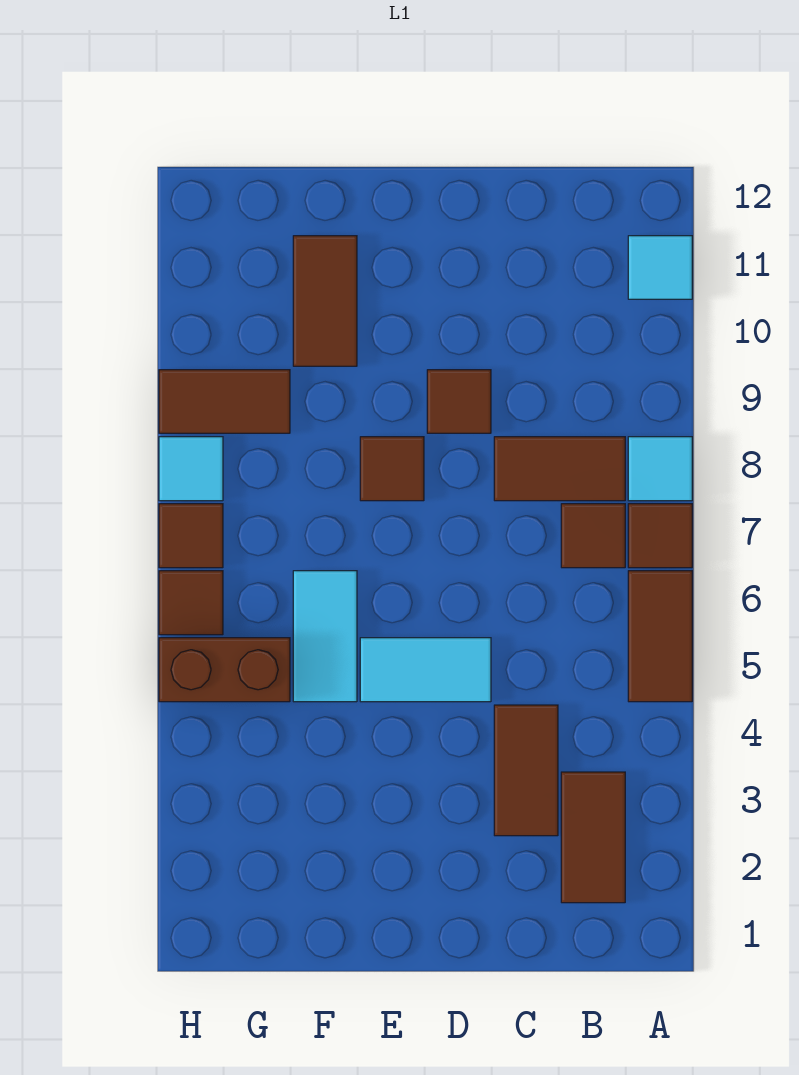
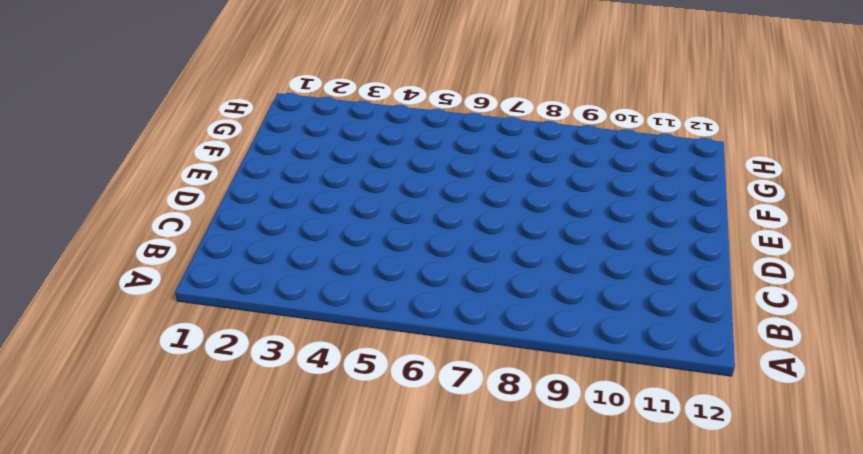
none -> brown tile A5:A6 level 1
none -> brown tile A7 level 1
none -> cyan tile A8 level 1

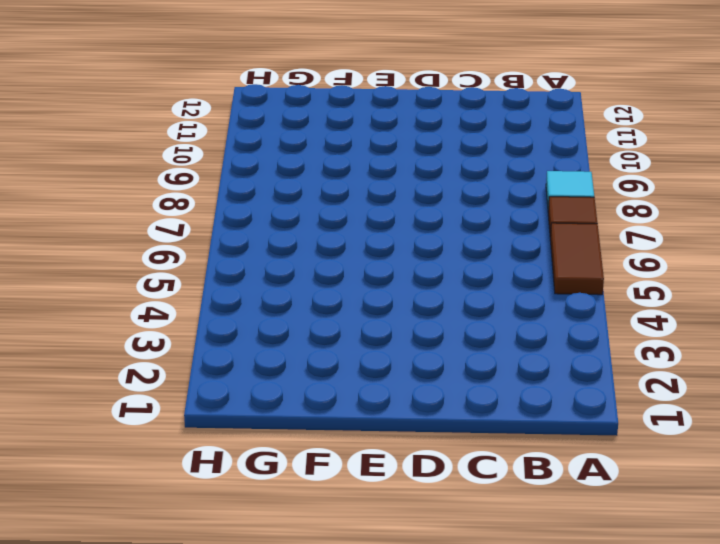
none -> cyan tile A11 level 1
none -> brown tile B2:B3 level 1
none -> brown tile B7 level 1

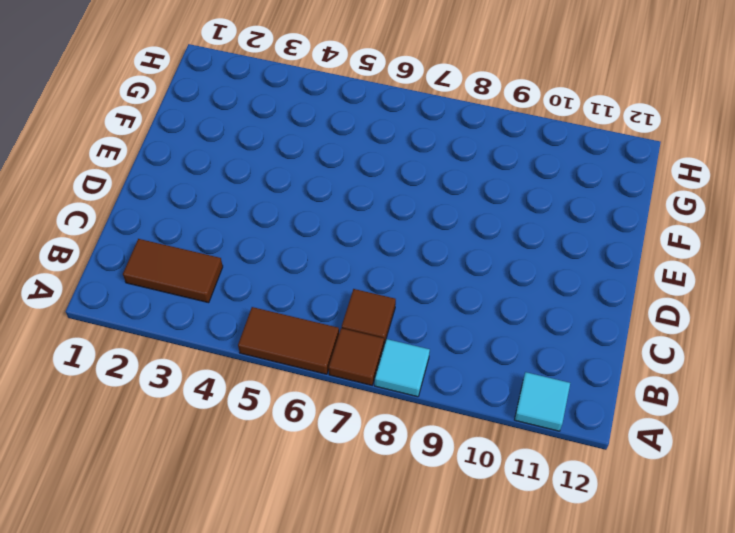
none -> brown tile B8:C8 level 1
none -> brown tile C3:C4 level 1
none -> cyan tile D5:E5 level 1

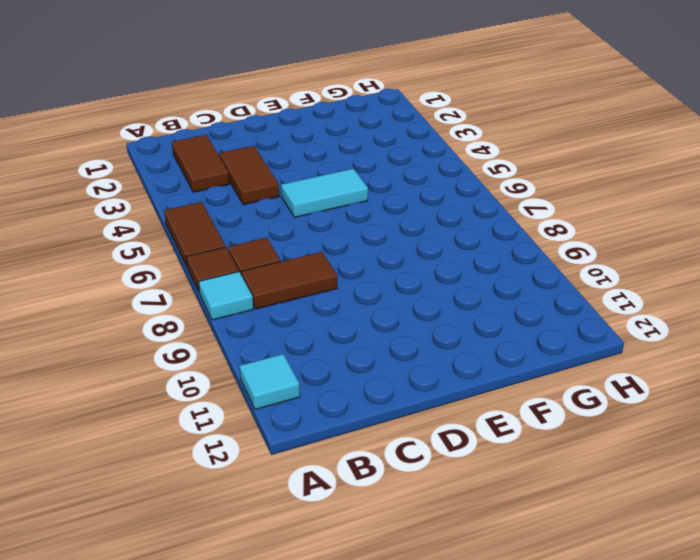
none -> brown tile D9 level 1
none -> brown tile E8 level 1
none -> cyan tile F5:F6 level 1

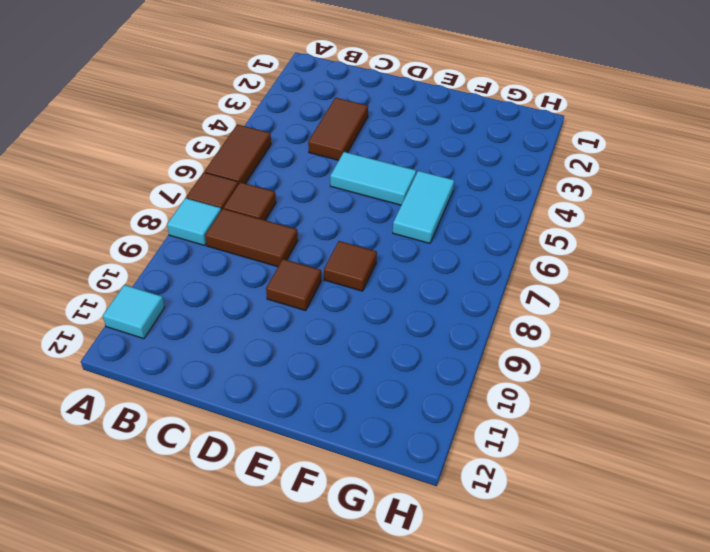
none -> brown tile B2:B3 level 1
none -> brown tile F10:F11 level 1
none -> brown brick G5:H5 level 1

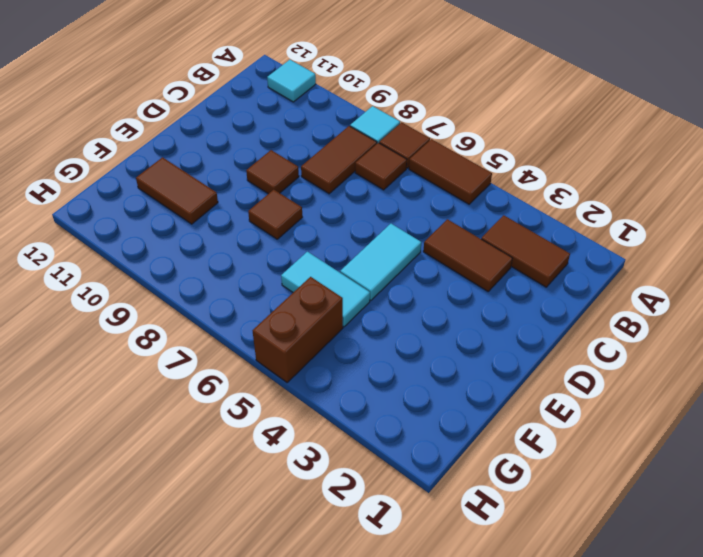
none -> brown tile G9:H9 level 1
none -> brown tile H6 level 1
none -> brown tile H7 level 1

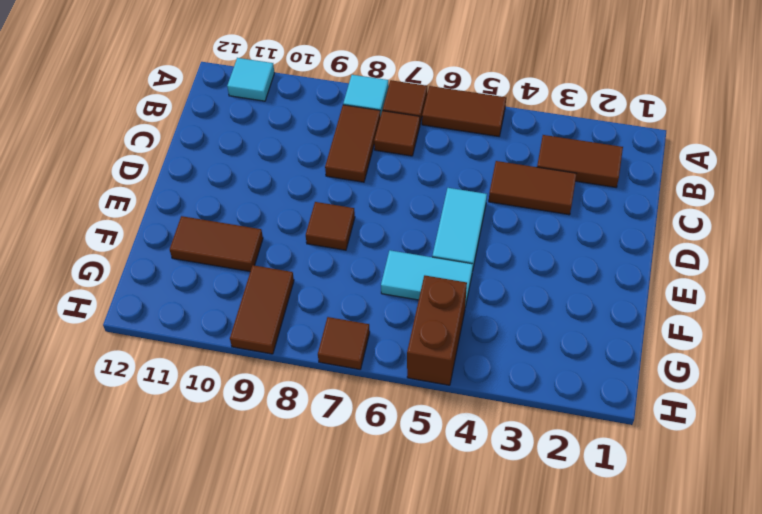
none -> brown tile D9 level 1
none -> brown tile H6 level 1
none -> cyan tile H8 level 1

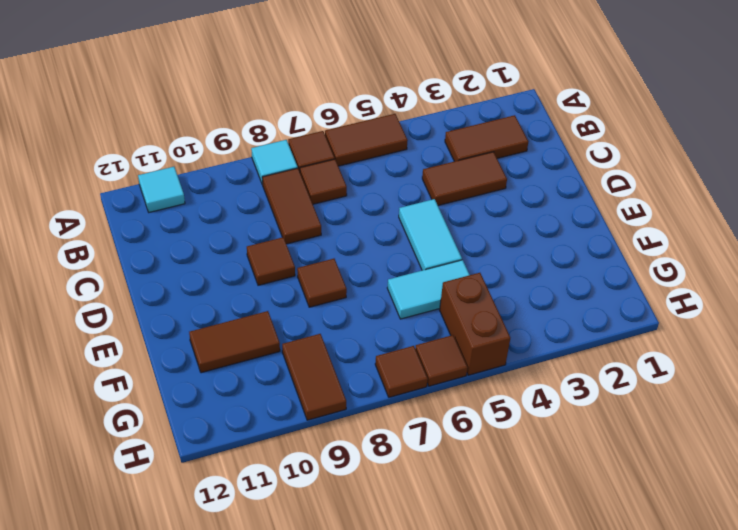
none -> cyan tile H8 level 1

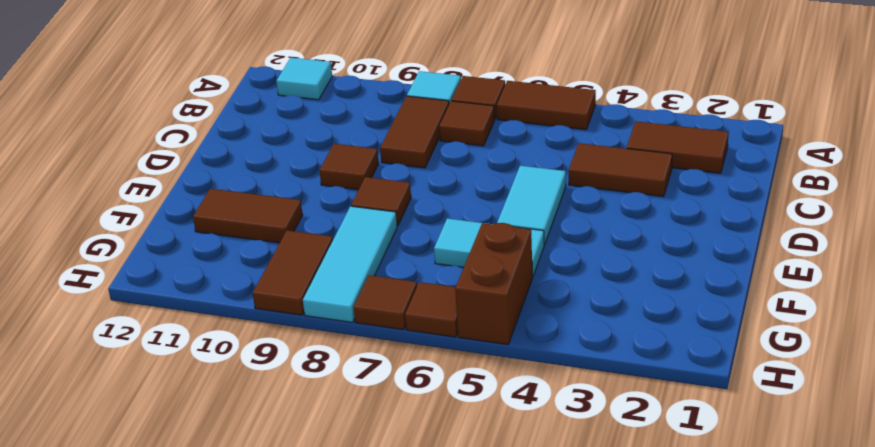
cyan tile F8:H8 level 1 -> cyan tile H8 level 1

